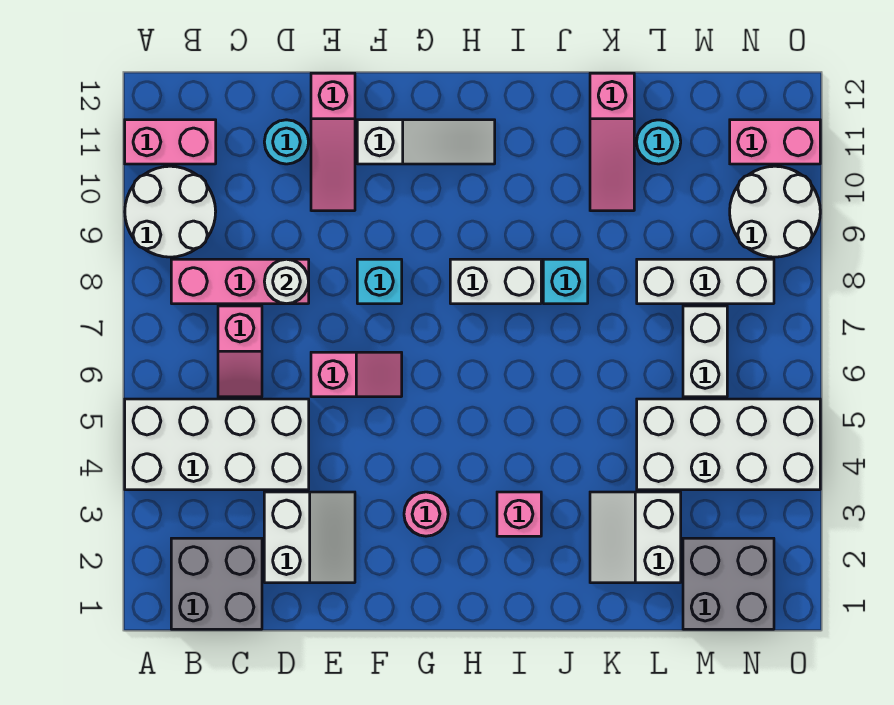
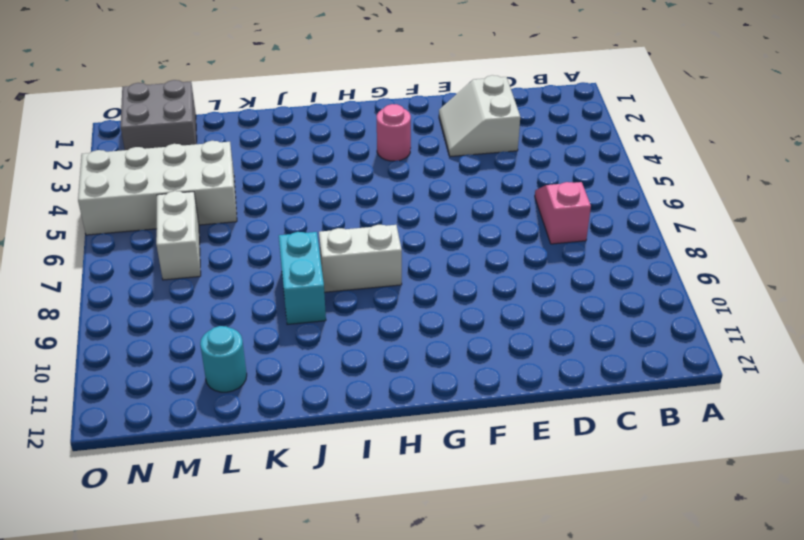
cyan brick J8:J9 level 1 -> cyan brick J8 level 1
none -> white brick A4:D5 level 1
none -> white round brick A9:B10 level 1
none -> pink brick A11:B11 level 1

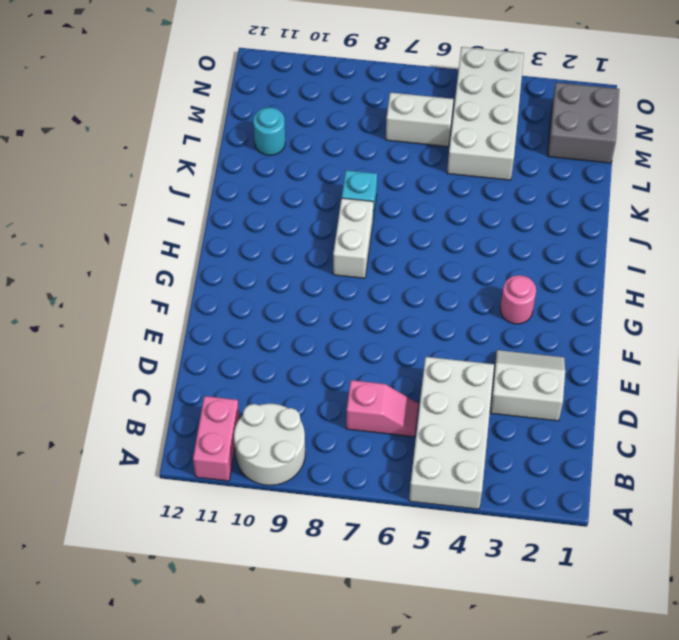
none -> grey brick B1:C2 level 1
none -> pink brick B8:D8 level 1
none -> cyan round brick D11 level 1

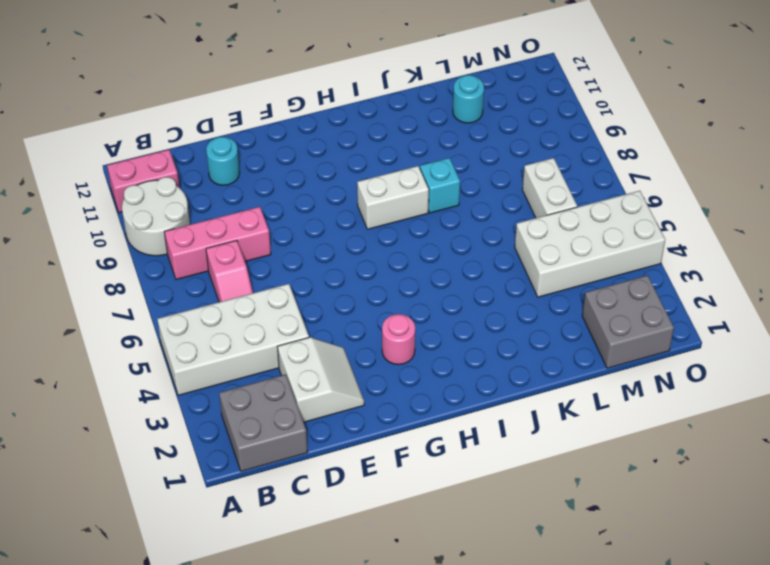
none -> pink slope E6:F6 level 1 top E
none -> pink slope E10:E12 level 1 top 12
none -> cyan brick F8 level 1

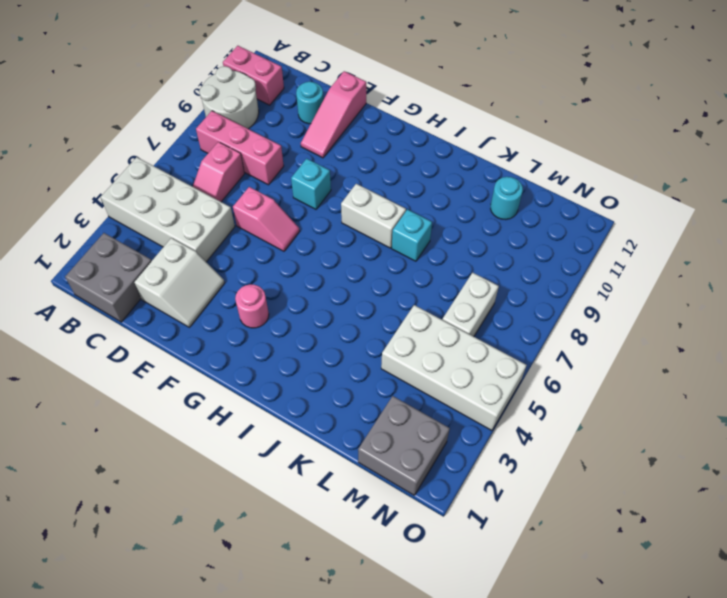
none -> white slope F11:H11 level 1 top F
none -> pink brick I3 level 1
none -> white slope K2:L3 level 1 top L

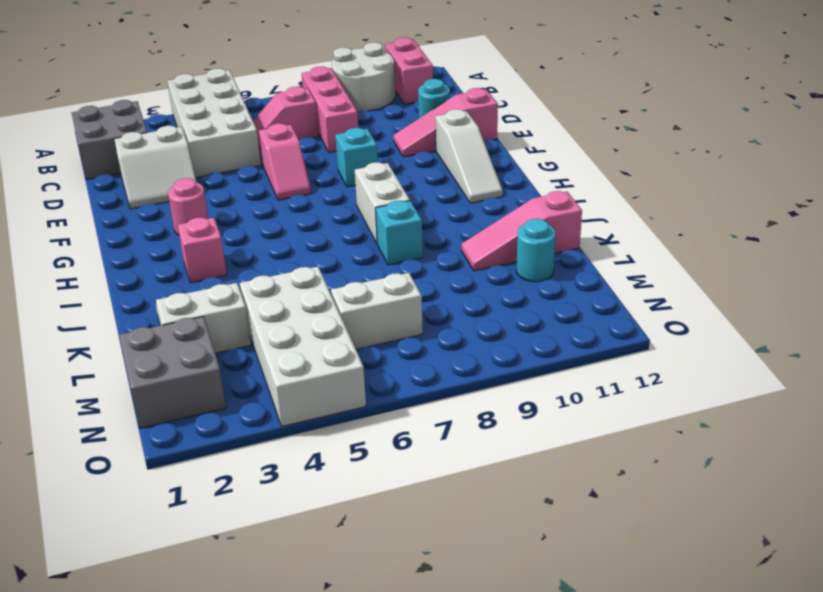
none -> white brick L8:N8 level 1
none -> white round brick N9:O10 level 1
none -> pink brick N11:O11 level 1

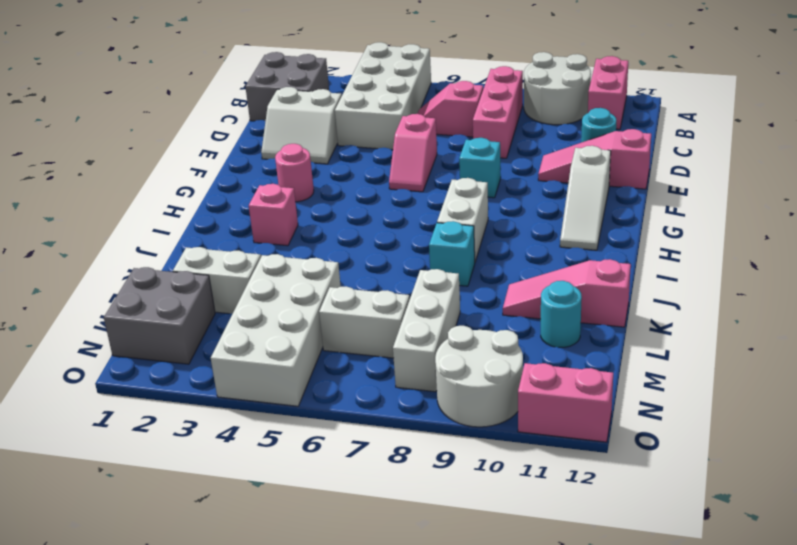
pink brick O11:O12 level 1 -> pink brick N11:O11 level 1
none -> white round brick D8 level 2

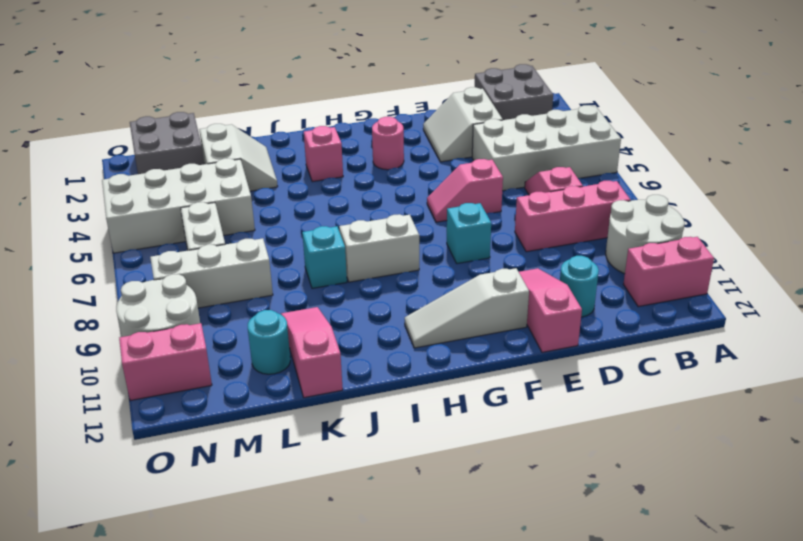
none -> white round brick D8 level 2

